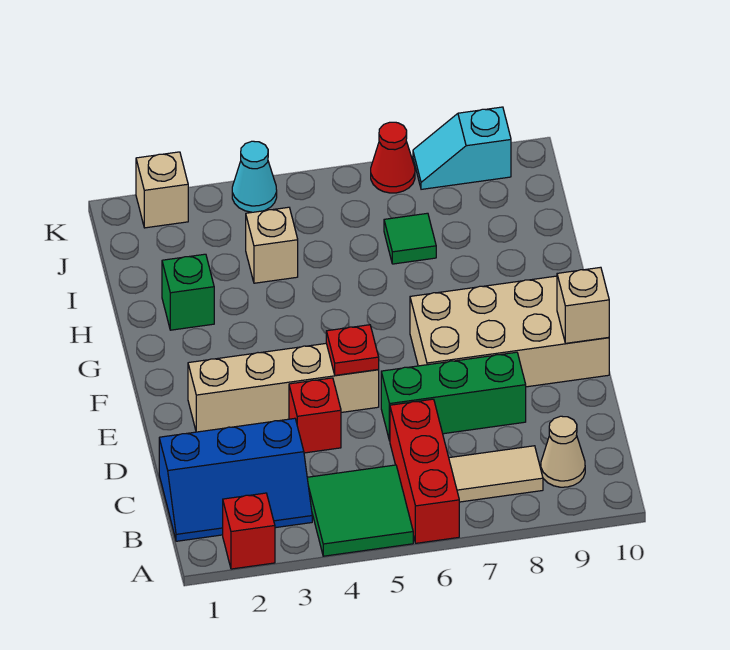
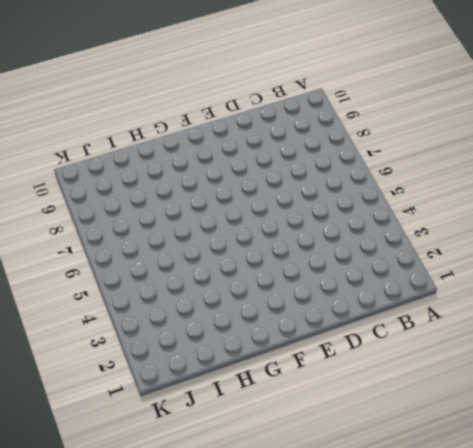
none -> red brick A2 level 1
none -> green tile A4:B5 level 1
none -> red brick A6:C6 level 1

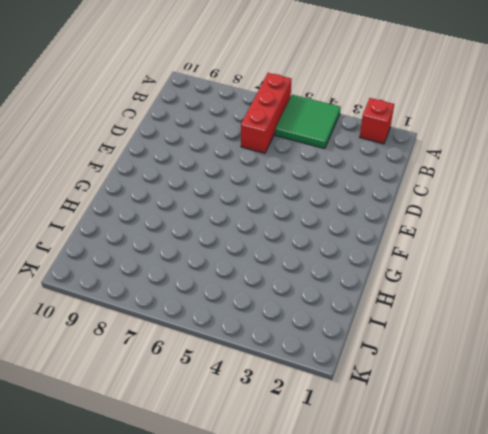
none -> blue slope B1:C3 level 1 top C
none -> tan tile B7:B8 level 1
none -> tan cone B9 level 1

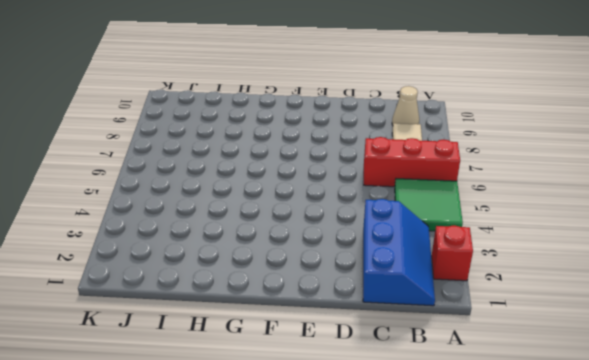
none -> red brick D4 level 1
none -> green brick D6:D8 level 1
none -> tan brick E2:E5 level 1

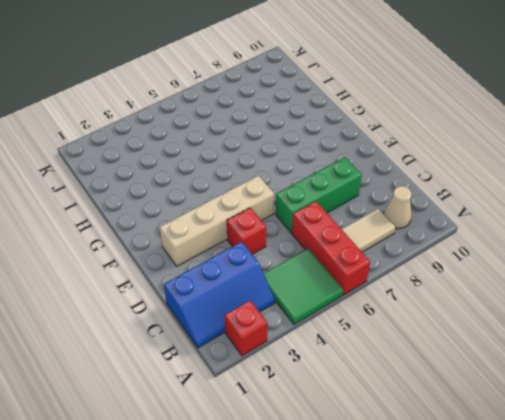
none -> tan brick E7:F10 level 1
none -> green brick H2 level 1
none -> tan brick I4 level 1

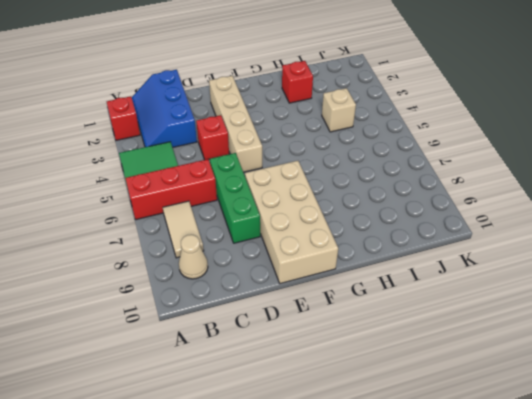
red brick H2 level 1 -> green brick H2 level 1
none -> green tile I7 level 1
none -> tan brick K2 level 1
none -> cyan cone K4 level 1

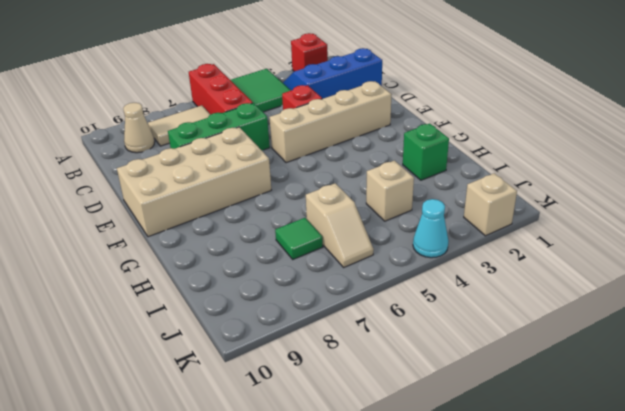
tan slope I6:J6 level 1 top I -> none
none -> red cone K7 level 1
none -> cyan slope K8:K9 level 1 top 9
none -> red plate E5 level 2

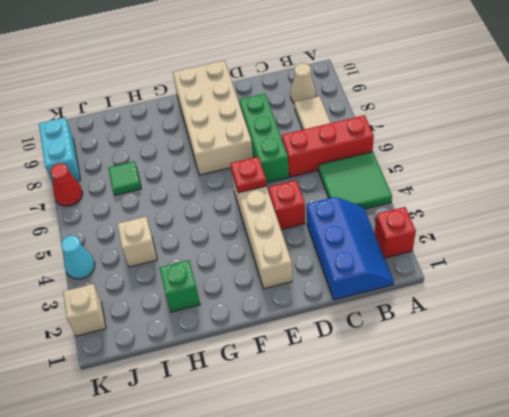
cyan brick K8:K9 level 1 -> cyan slope K8:K9 level 1 top 9
none -> tan brick E10 level 2

